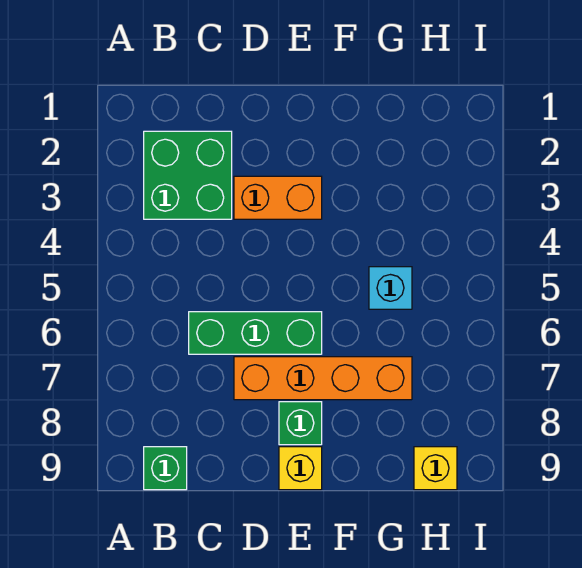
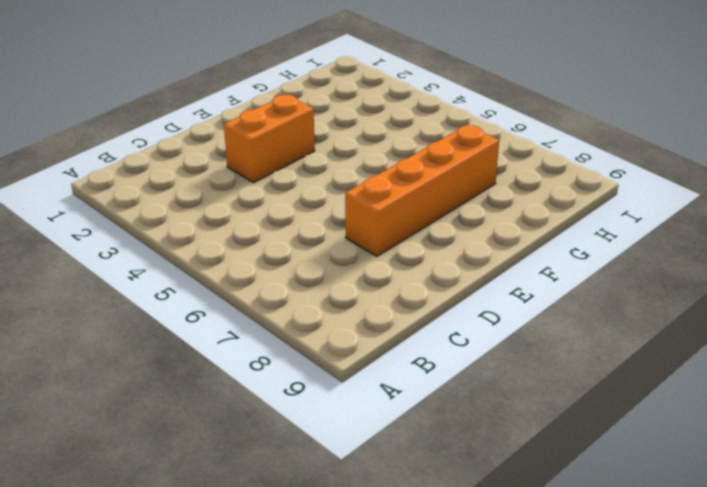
none -> green brick B2:C3 level 1
none -> green brick B9 level 1

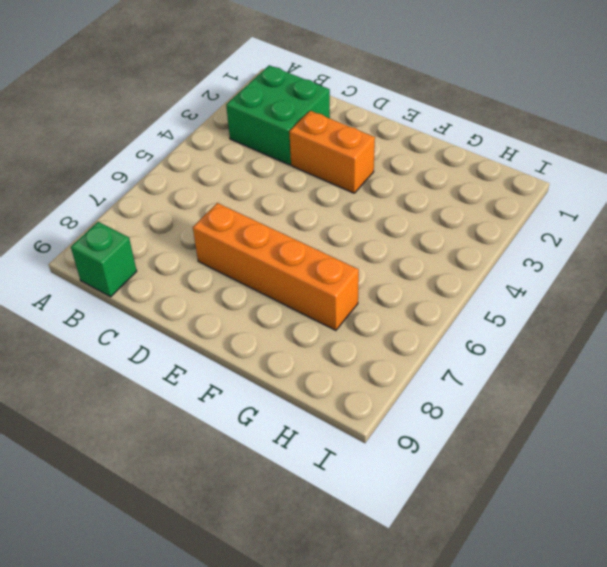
none -> green brick C6:E6 level 1
none -> green brick E8 level 1

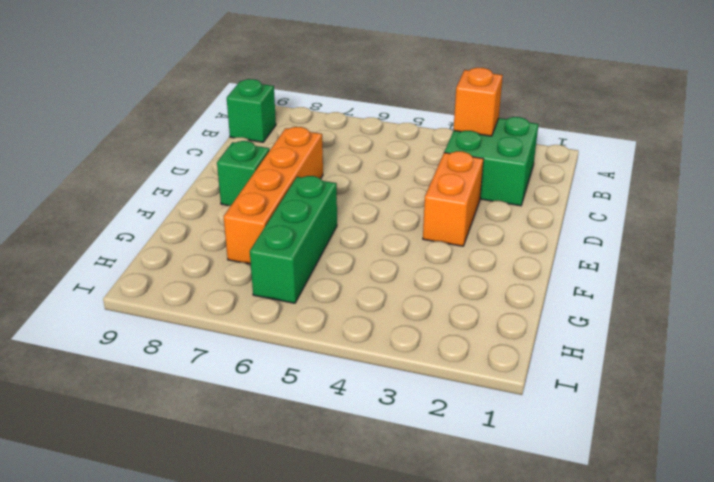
orange brick B3 level 2 -> none
green brick F6:H6 level 1 -> green brick C6:E6 level 1
none -> yellow brick E9 level 1
none -> cyan brick G5 level 1

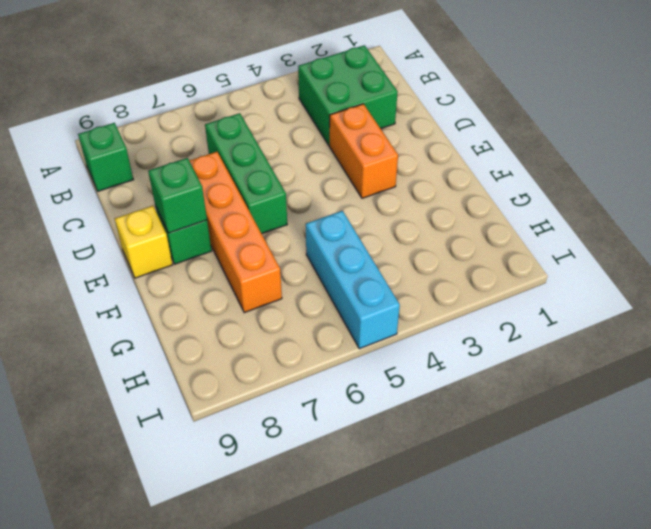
green brick E8 level 2 -> none
cyan brick G5:I5 level 1 -> cyan brick G5 level 1
none -> yellow brick H9 level 1

